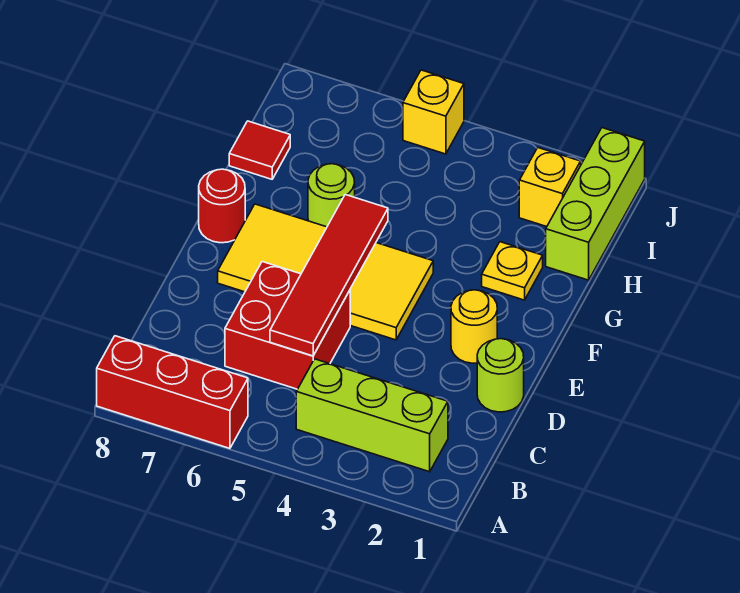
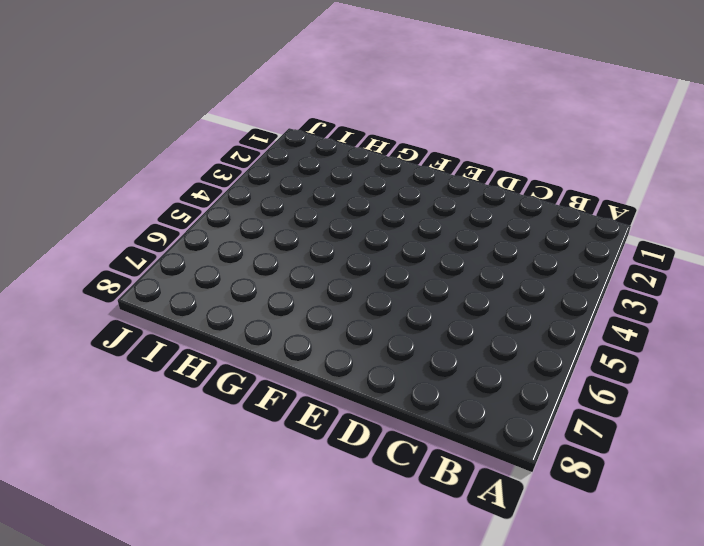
none -> red brick A6:A8 level 1
none -> lime brick B2:B4 level 1
none -> red brick C5:D6 level 1

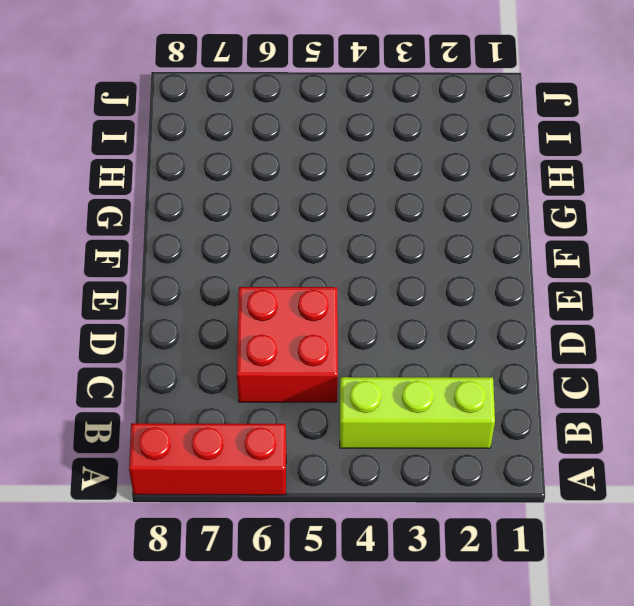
none -> lime round brick D1 level 1
none -> yellow round brick E2 level 1
none -> yellow tile E4:F7 level 1

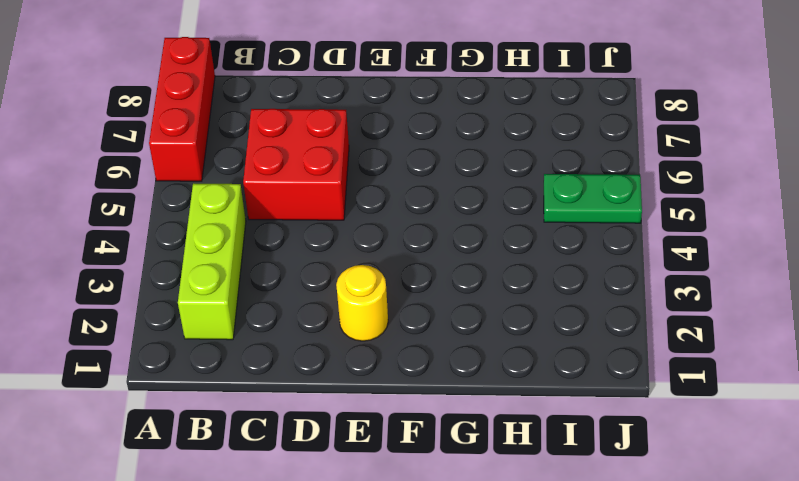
green plate I5:J5 level 1 -> yellow brick J5 level 1
none -> lime round brick D1 level 1
none -> yellow tile E4:F7 level 1
none -> red round brick F8 level 1

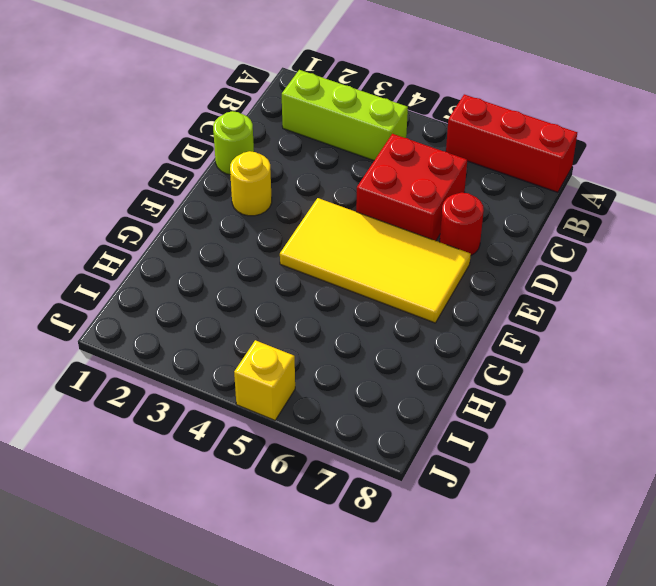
red round brick D7 level 1 -> red round brick F8 level 1
none -> yellow plate G2 level 1
none -> lime round brick G6 level 1
none -> lime brick H1:J1 level 1

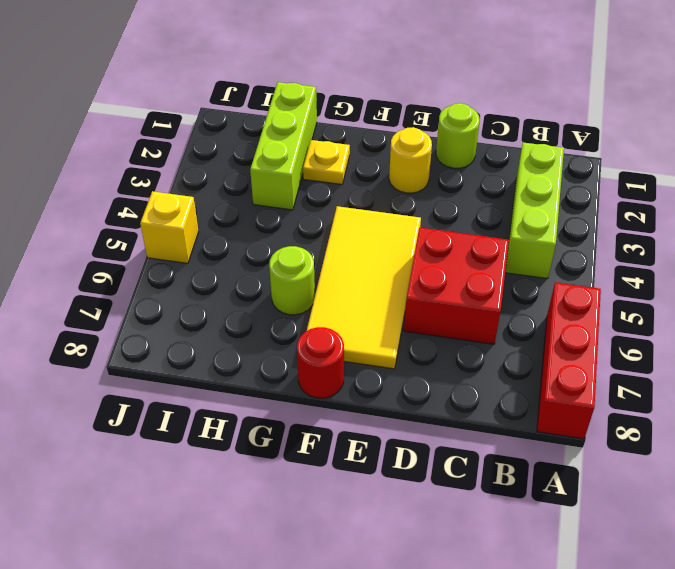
lime brick H1:H3 level 1 -> lime brick H1:J1 level 1
none -> red tile H8 level 1
none -> yellow brick I2 level 1
none -> red tile C5:F5 level 2

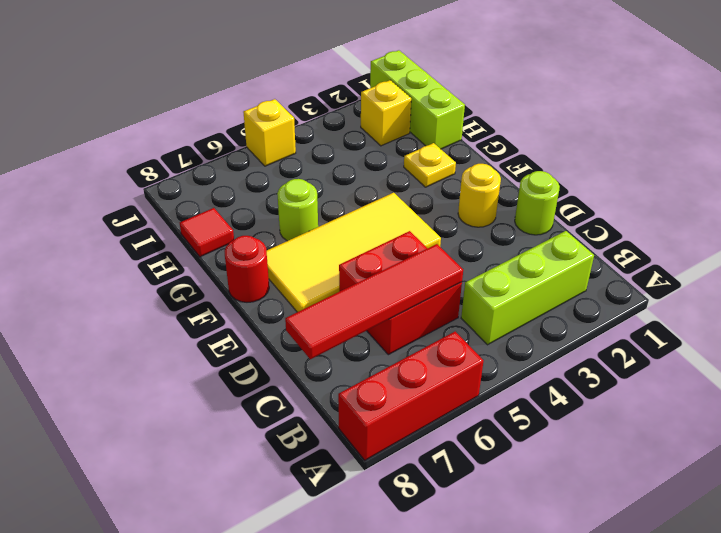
red tile C5:C8 level 2 -> red tile C5:F5 level 2

